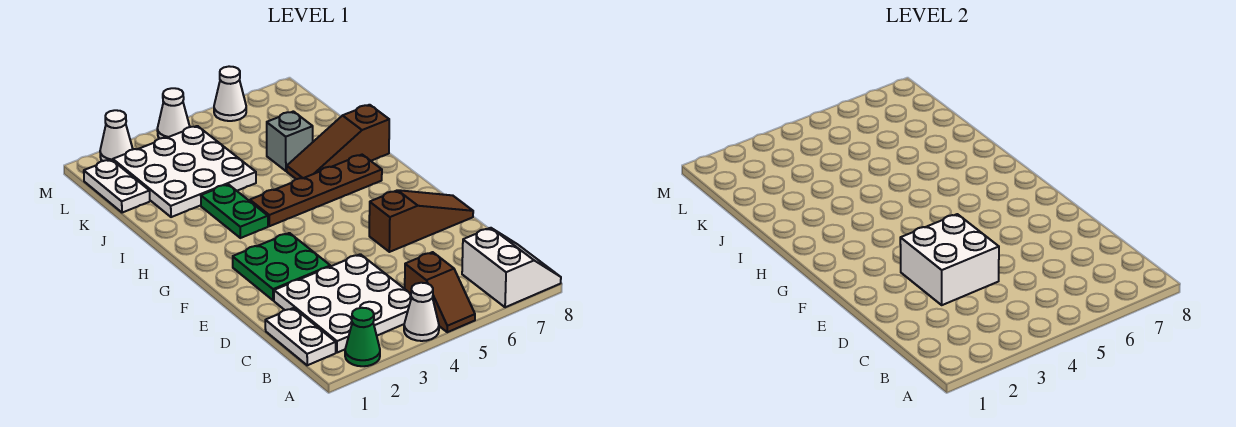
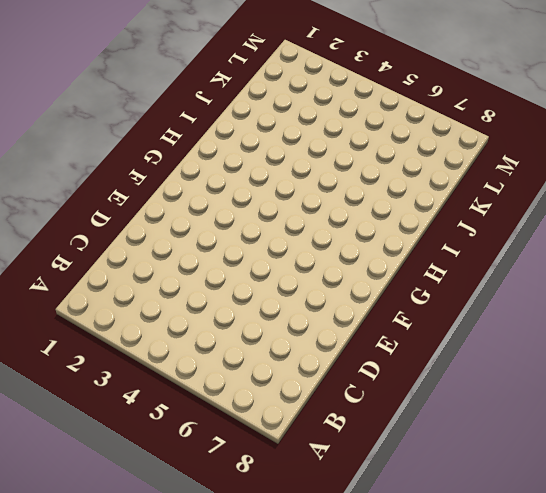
none -> green cone A2 level 1
none -> white cone A4 level 1
none -> brown slope A5:B5 level 1 top B

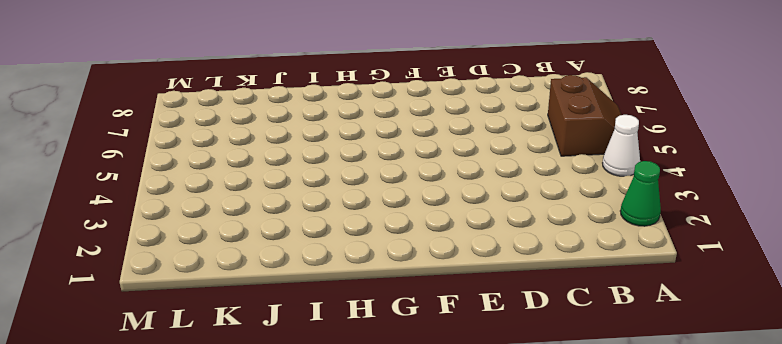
brown slope A5:B6 level 1 top B -> brown slope A5:B5 level 1 top B
none -> white slope A7:B8 level 1 top 7
none -> white plate B1:C1 level 1
none -> white plate B2:D4 level 1

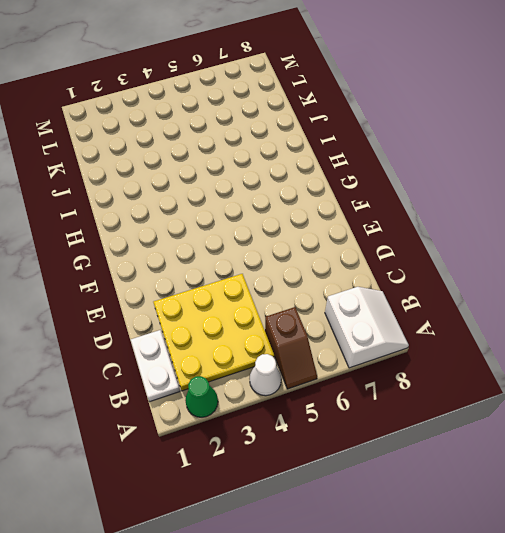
yellow plate B2:D4 level 1 -> white plate B2:D4 level 1
none -> green plate E2:F3 level 1
none -> brown slope E6:E8 level 1 top 6
none -> green plate H3:I3 level 1

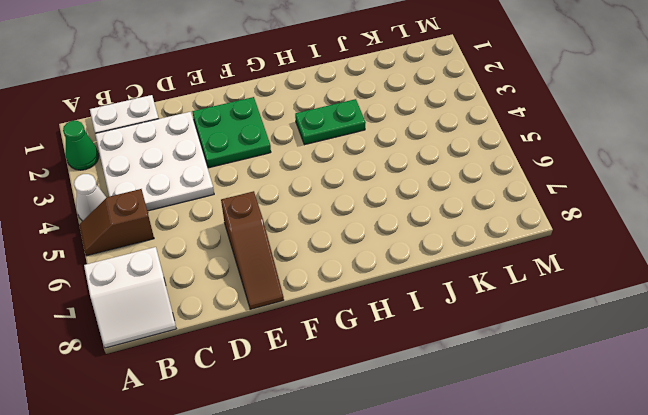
none -> brown plate H4:H7 level 1
none -> brown slope I6:I8 level 1 top 8
none -> white plate J2:L4 level 1

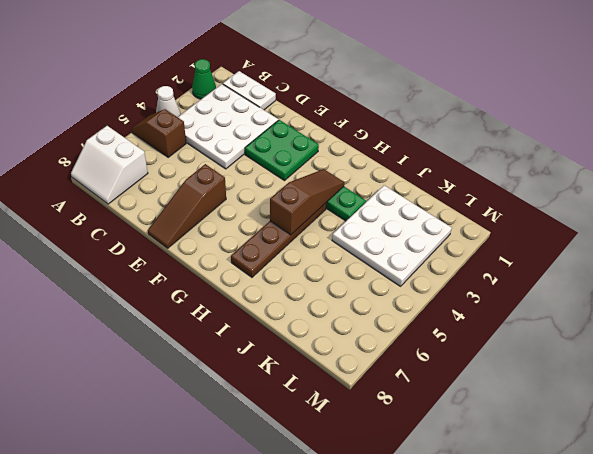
brown slope H3:H5 level 2 top 5 -> brown slope I6:I8 level 1 top 8
none -> grey brick J6 level 1
none -> white plate K1:L1 level 1
none -> white cone M2 level 1

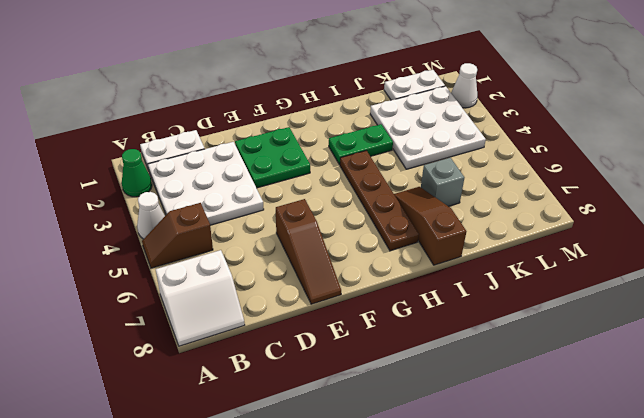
none -> white cone M4 level 1
none -> white cone M6 level 1
none -> white brick D3:E4 level 2

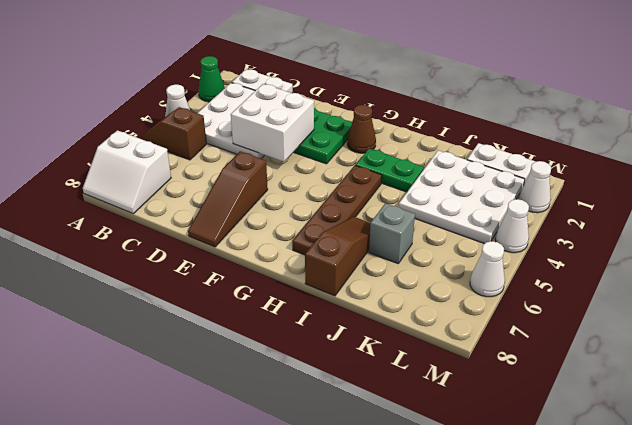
brown cone G2 level 1 -> none

